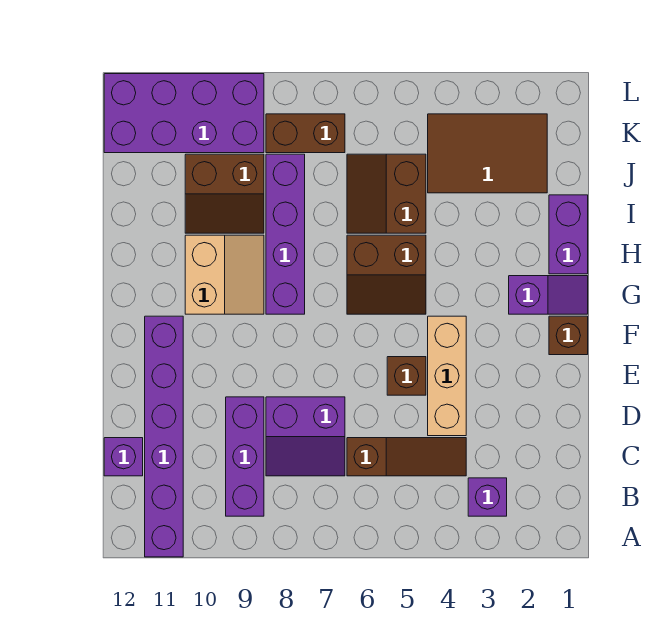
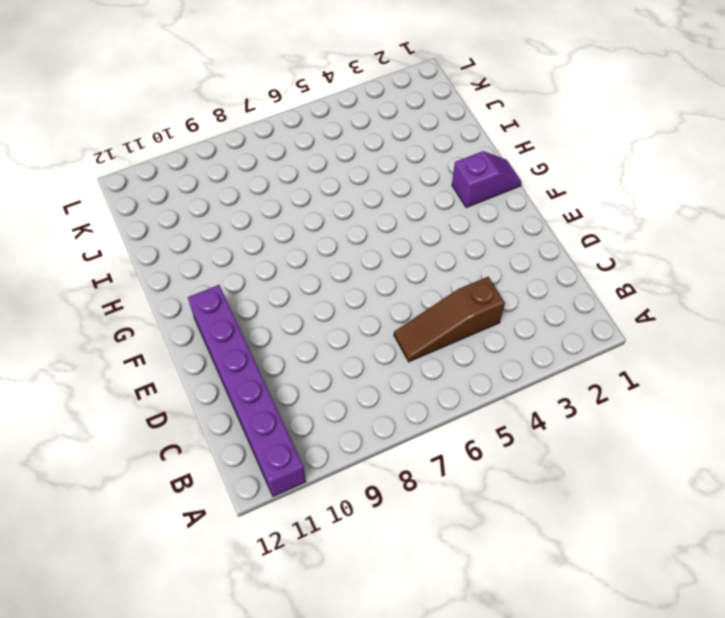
brown slope C4:C6 level 1 top 4 -> brown slope C4:C6 level 1 top 6
none -> purple brick B3 level 1
none -> purple brick B9:D9 level 1
none -> purple slope C7:D8 level 1 top D

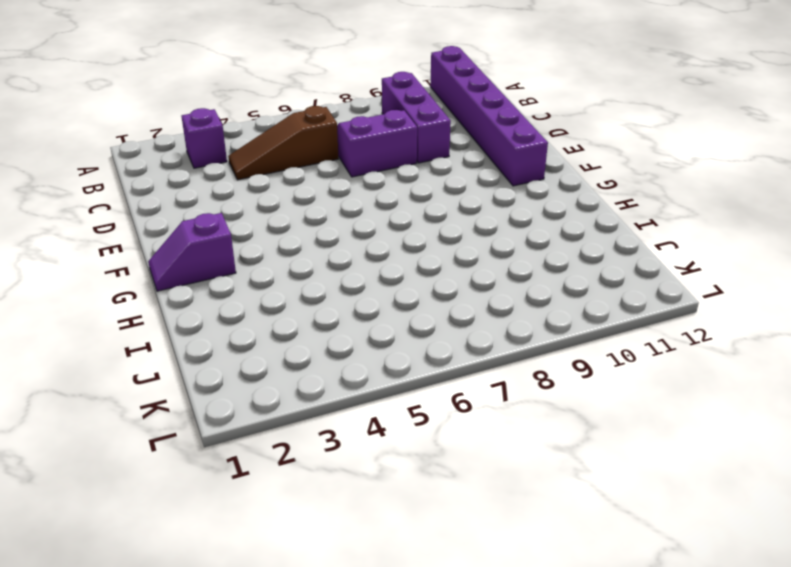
none -> purple brick C12 level 1
none -> tan brick D4:F4 level 1
none -> brown brick E5 level 1

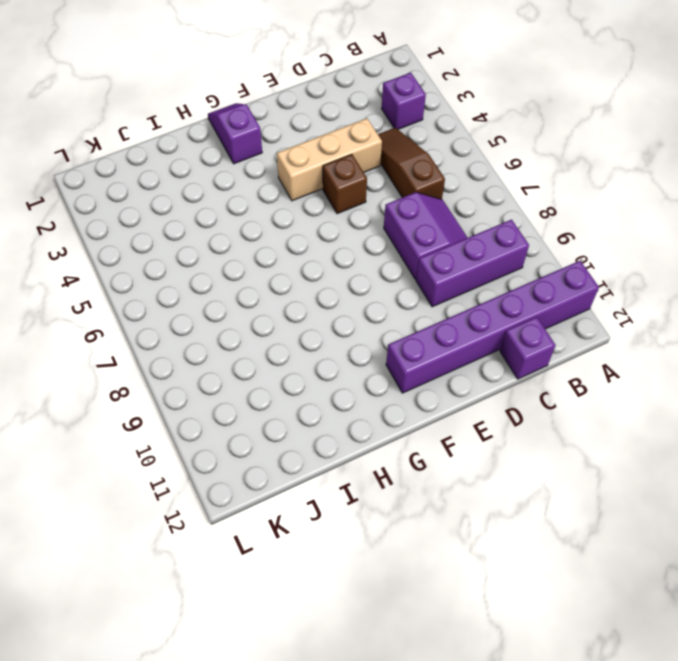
none -> brown brick F1 level 1
none -> brown slope G5:H6 level 1 top H
none -> purple brick G8:J8 level 1

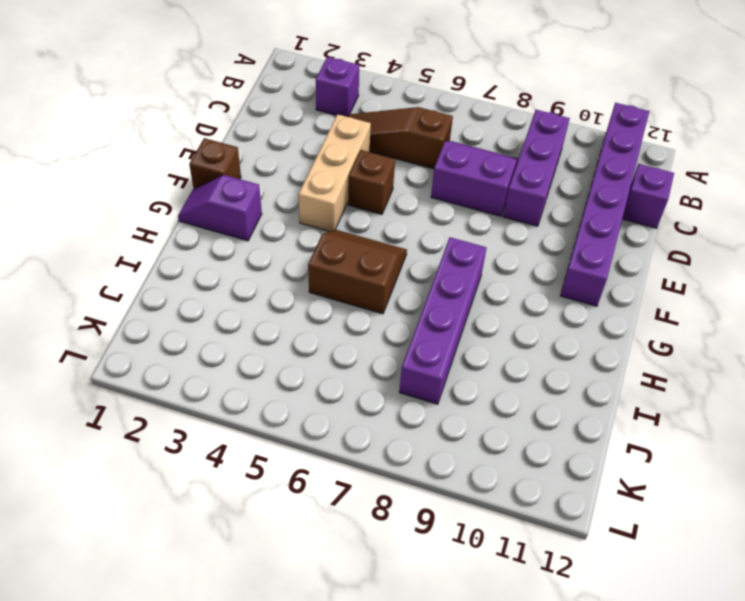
none -> tan slope G9:H10 level 1 top 10
none -> purple brick H1:I1 level 1
none -> brown slope I5:J6 level 1 top 5

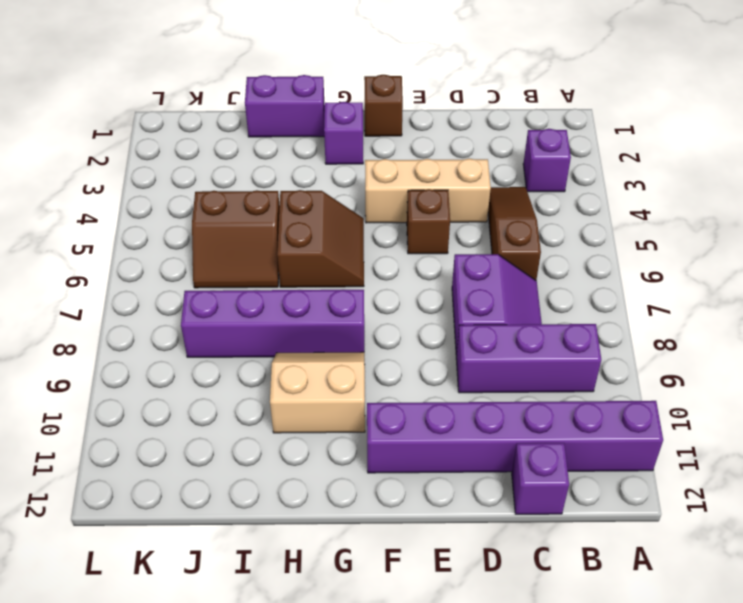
none -> brown slope I9:J10 level 1 top J
none -> brown tile J2:K4 level 1
none -> brown brick K7:K8 level 1

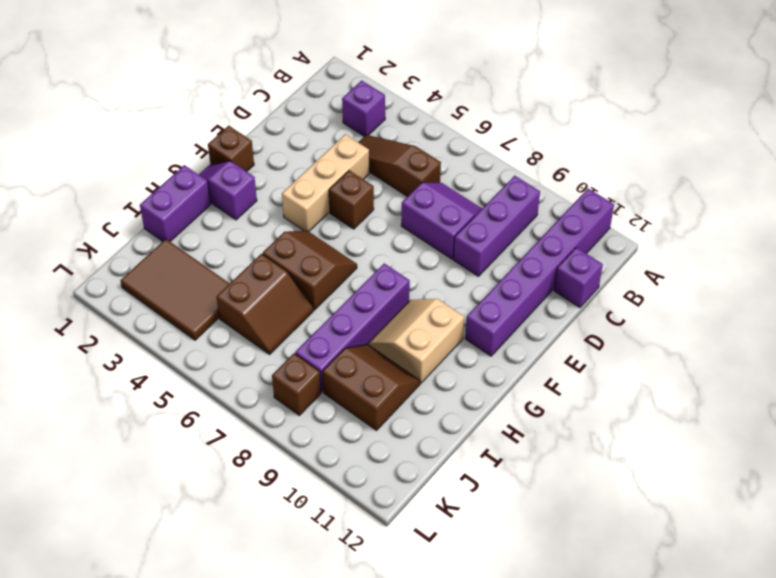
brown brick K8 level 1 -> brown brick K7:K8 level 1
none -> purple brick K9:L12 level 1

